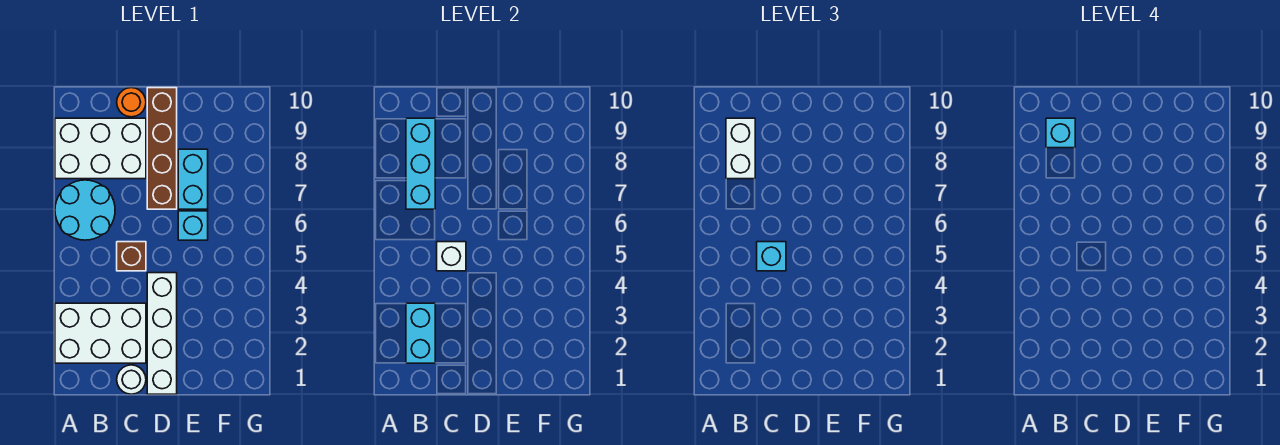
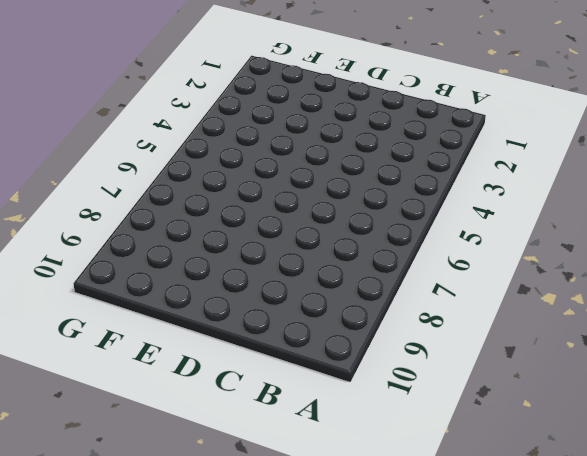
none -> white brick A2:C3 level 1
none -> cyan round brick A6:B7 level 1
none -> white brick A8:C9 level 1

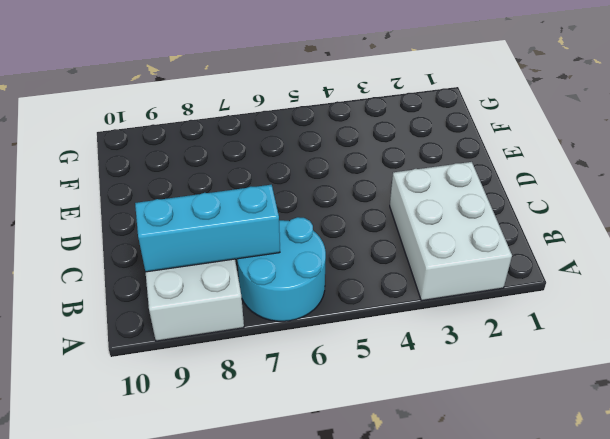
none -> white round brick C1 level 1
none -> brown brick C5 level 1
none -> orange round brick C10 level 1

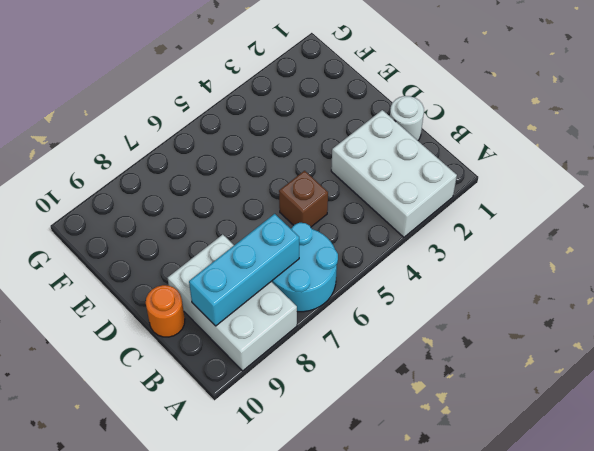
none -> white brick D1:D4 level 1
none -> brown brick D7:D10 level 1
none -> cyan brick E6 level 1

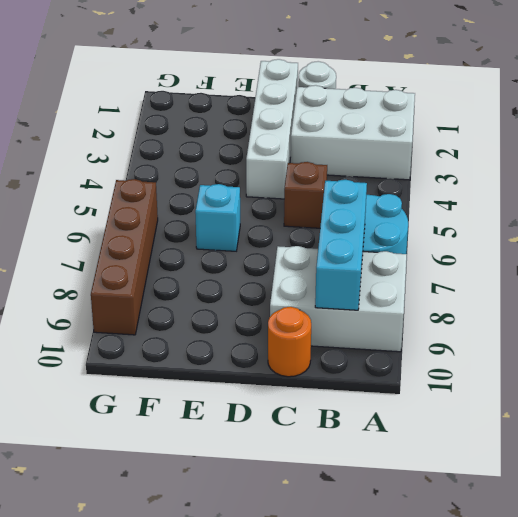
brown brick G6:G9 level 1 -> brown brick D7:D10 level 1
none -> cyan brick E7:E8 level 1
none -> cyan brick B2:B3 level 2
none -> white brick C5 level 2

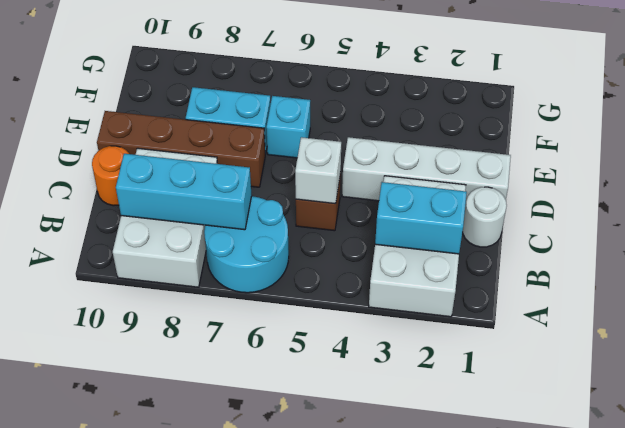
none -> white brick B8:B9 level 3
none -> cyan brick C5 level 3
none -> cyan brick B9 level 4

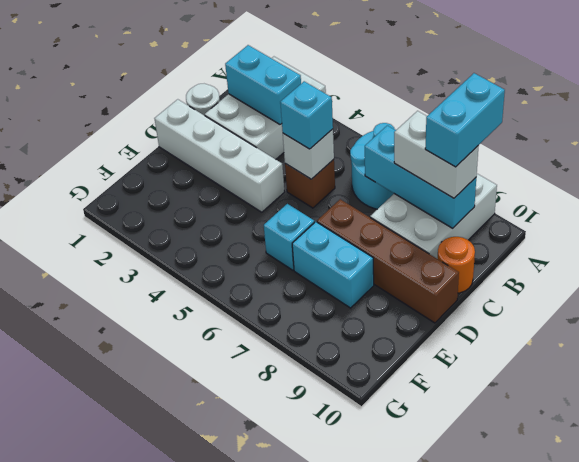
cyan brick A9:B9 level 4 -> cyan brick B9 level 4

